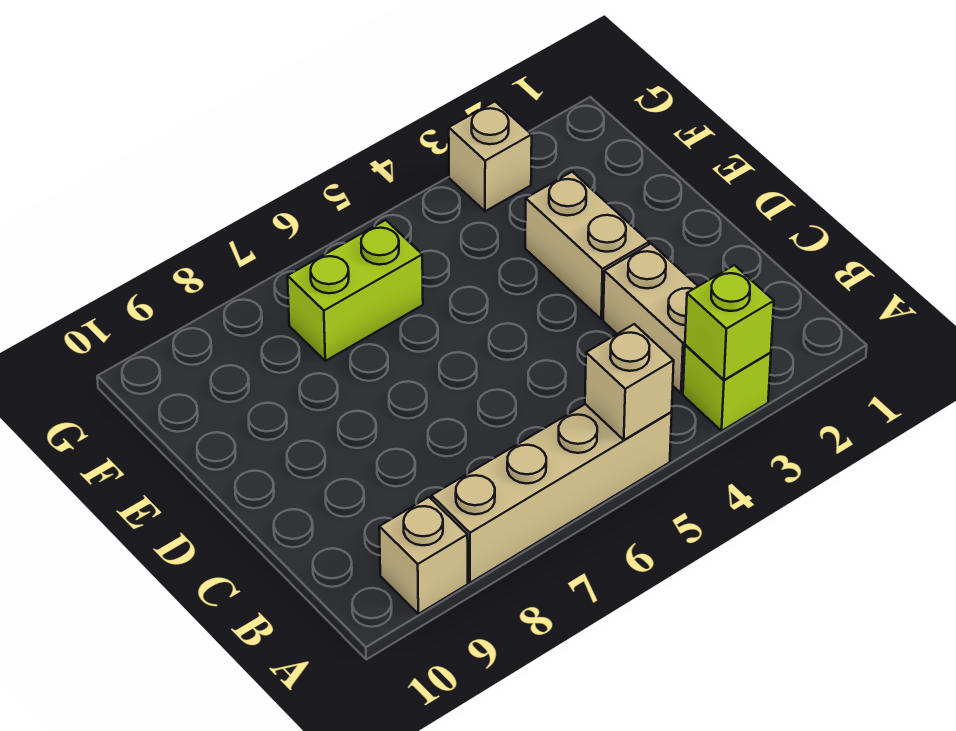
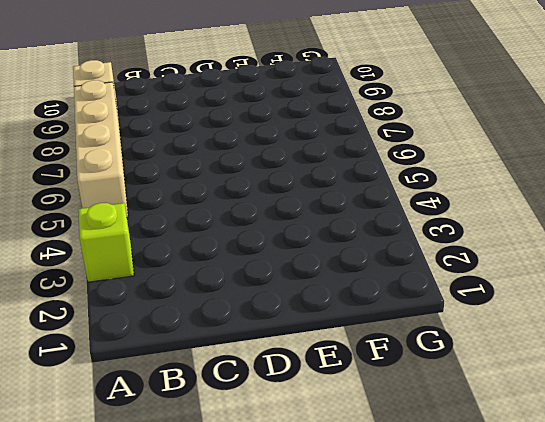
none -> tan brick B3:C3 level 1
none -> tan brick D3:E3 level 1

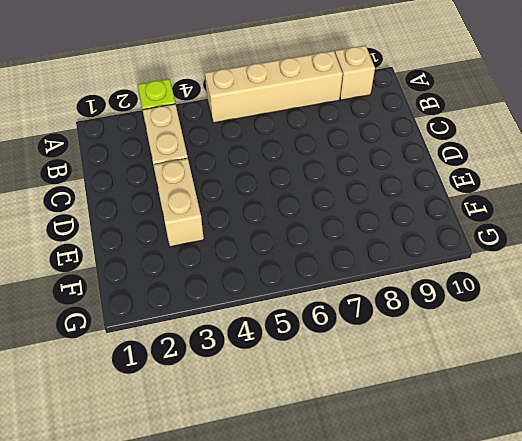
none -> lime brick F6:F7 level 1
none -> tan brick G3 level 1

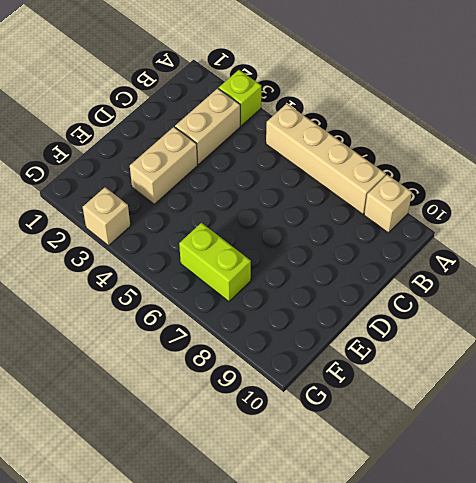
none -> lime brick A3 level 2
none -> tan brick A5 level 2

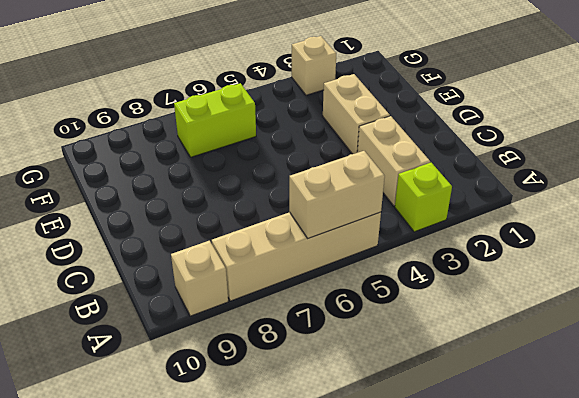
tan brick A5:A6 level 2 -> tan brick A5 level 2
none -> lime brick A3 level 2

